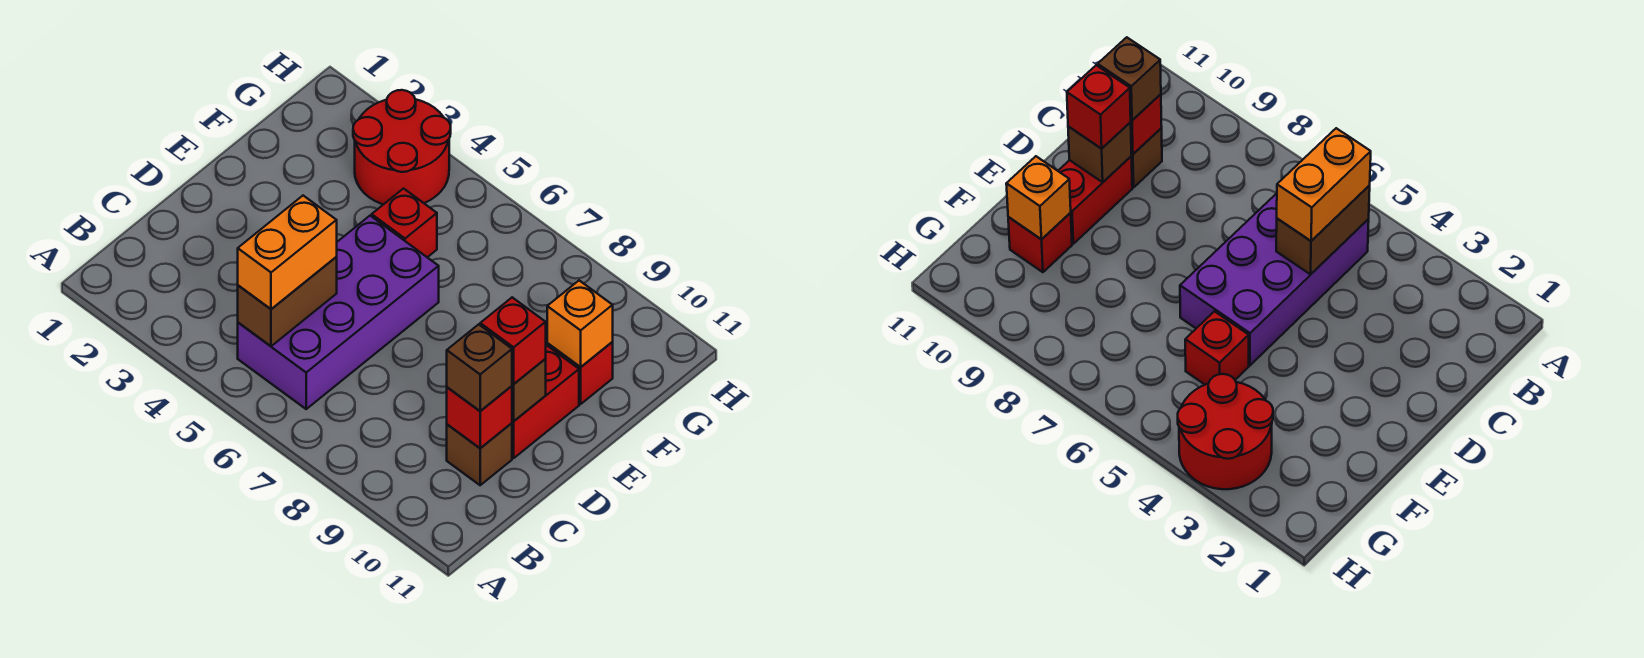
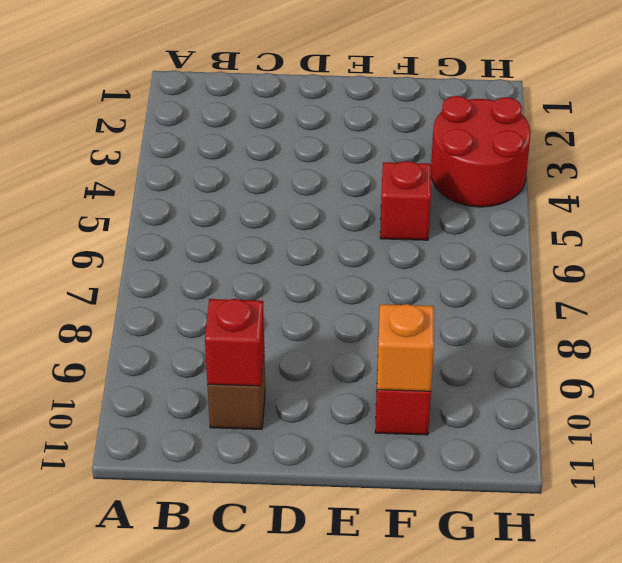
none -> purple brick B5:E6 level 1
none -> red brick D10:E10 level 1
none -> brown brick B5:C5 level 2

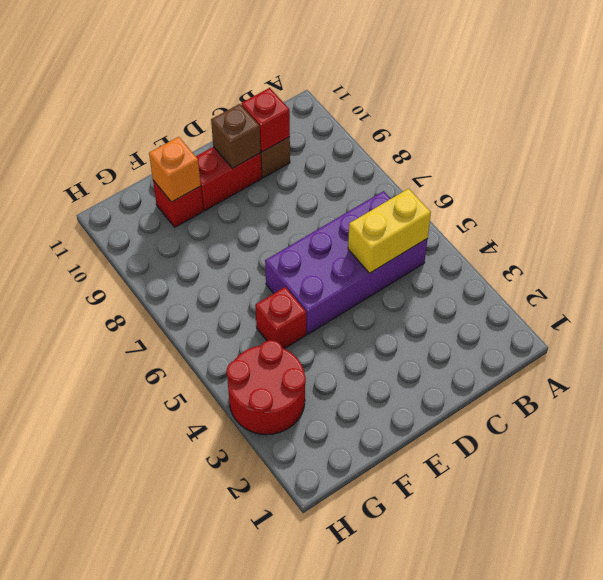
yellow brick B5:C5 level 2 -> brown brick B5:C5 level 2
none -> orange brick B5:C5 level 3
none -> brown brick C10 level 3
none -> red brick D10 level 3

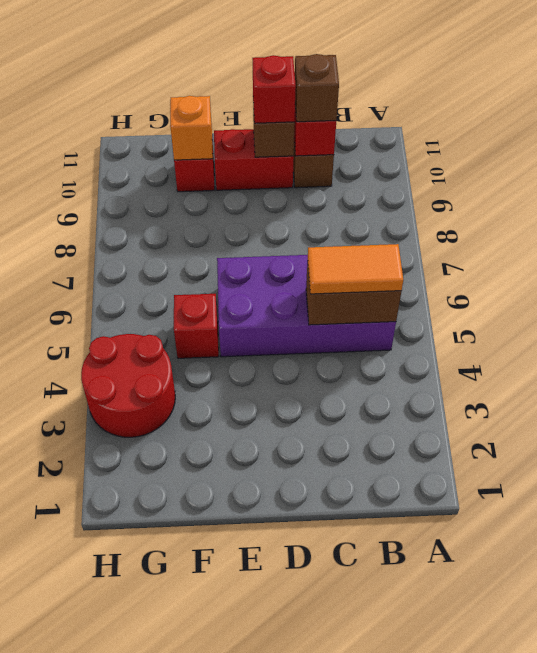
orange tile B5:C5 level 3 -> orange brick B5:C5 level 3

